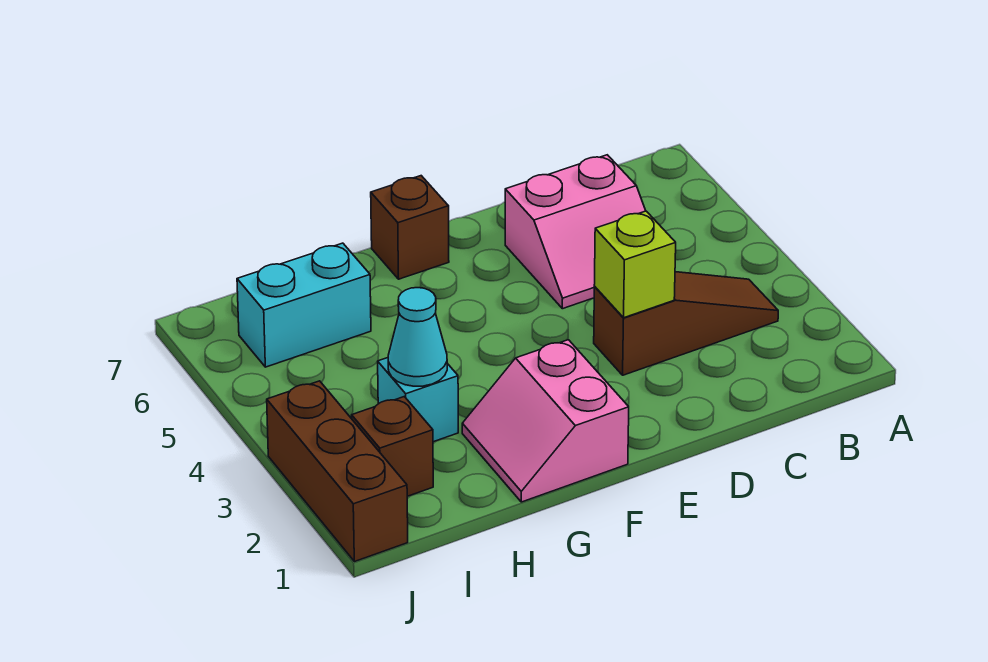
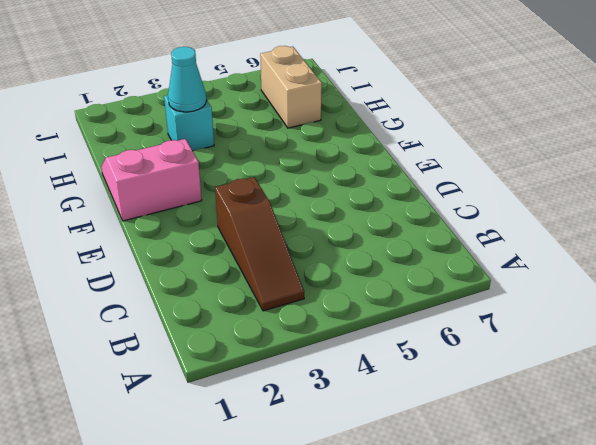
tan brick H6:I6 level 1 -> cyan brick H6:I6 level 1
none -> pink slope C5:D6 level 1 top 6
none -> brown brick F7 level 1

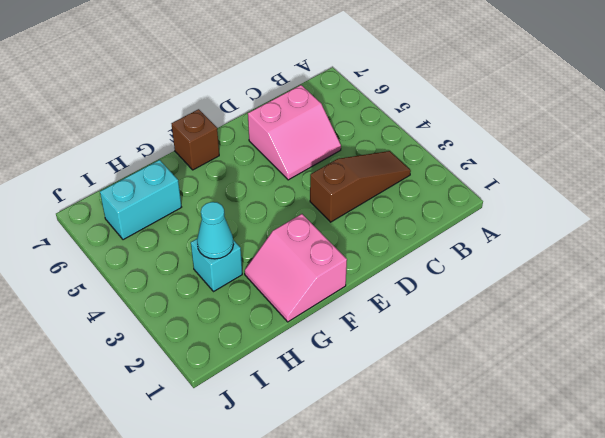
none -> brown brick I2 level 1
none -> brown brick J1:J3 level 1

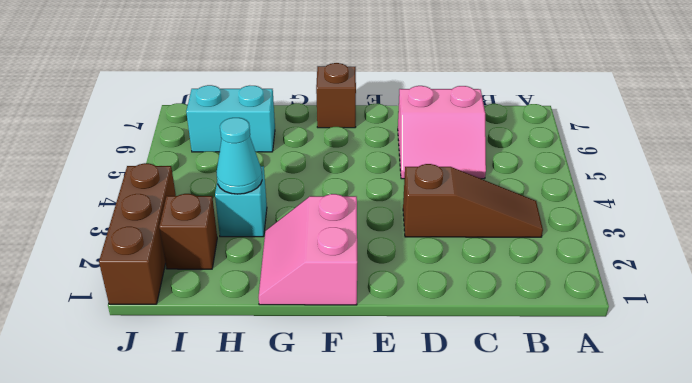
none -> lime brick D3 level 2

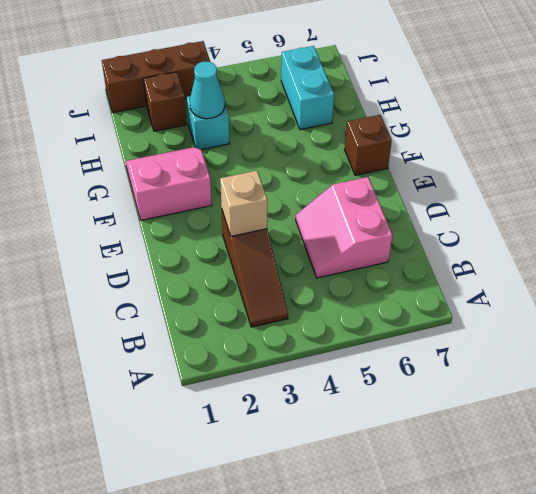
tan brick D3 level 2 -> lime brick D3 level 2

